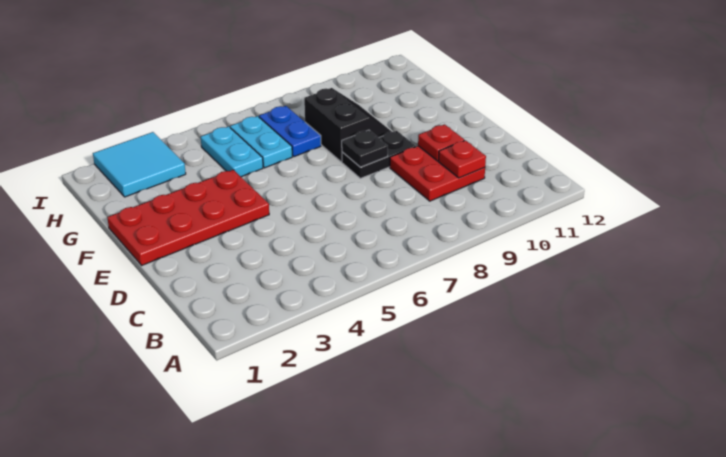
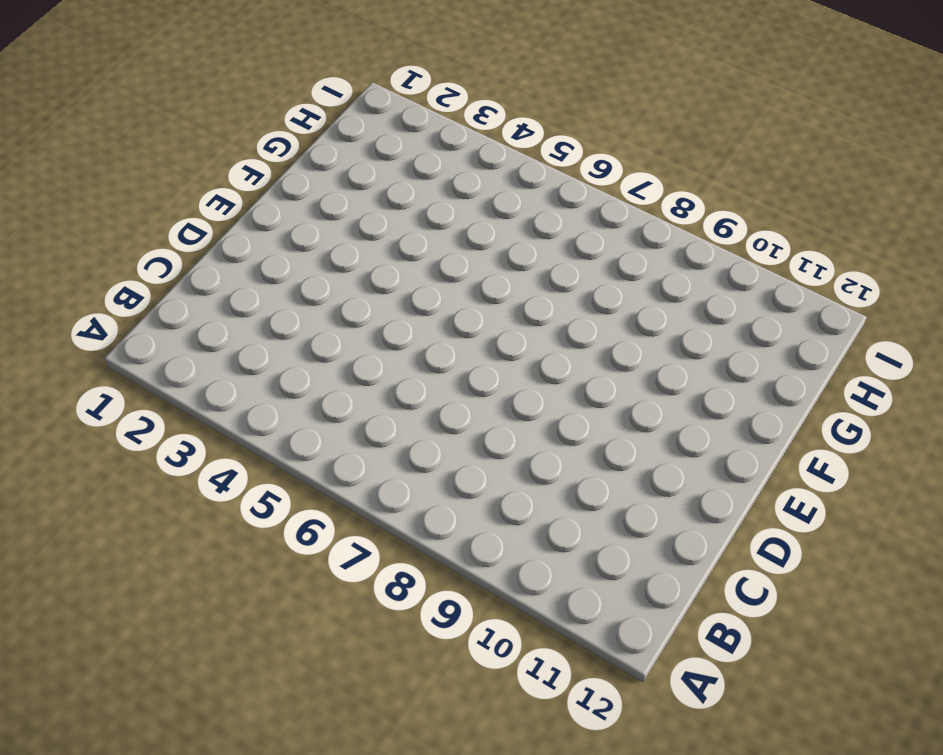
none -> red plate C9:D10 level 1
none -> red plate E1:F4 level 1

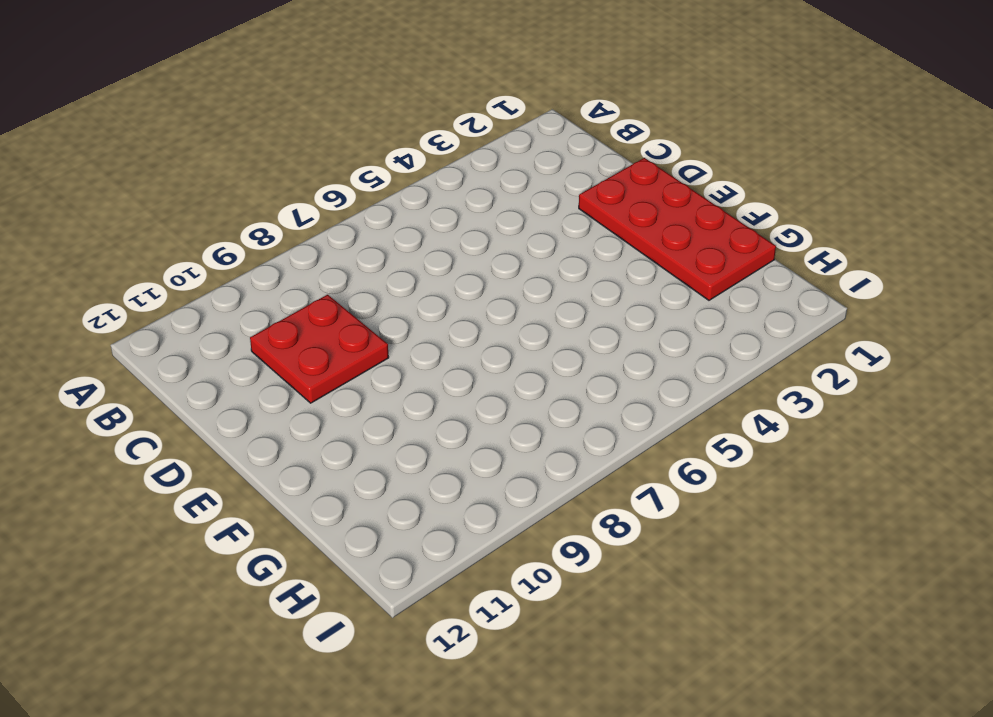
red plate D1:G2 level 1 -> red plate E1:F4 level 1
none -> black plate E8:E9 level 1
none -> black slope F8:G9 level 1 top 8

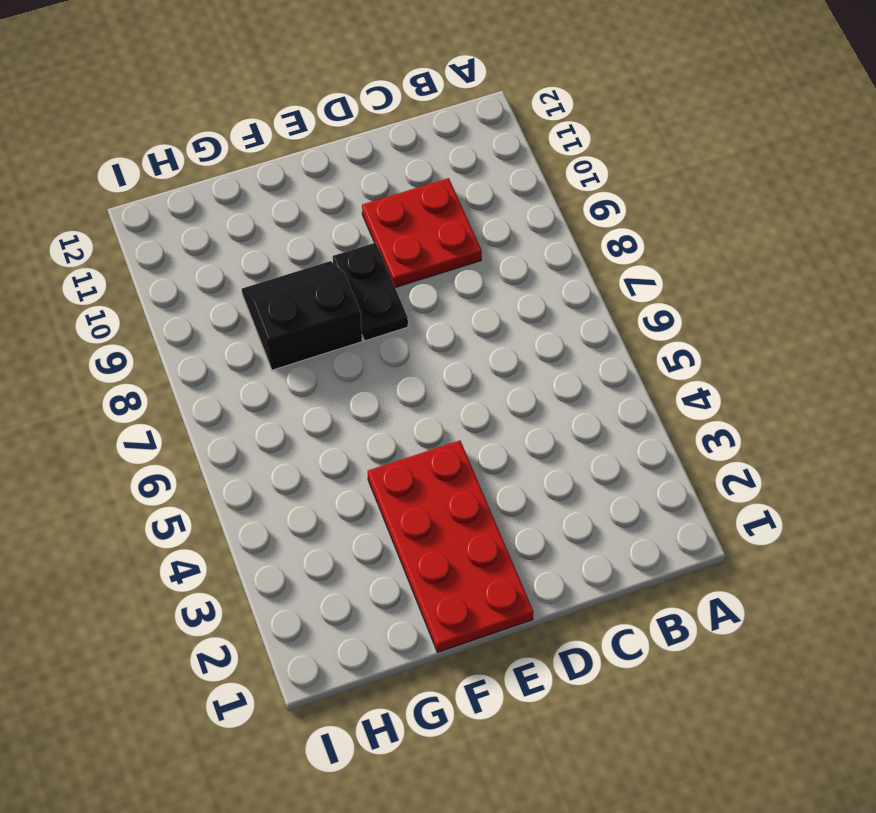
none -> cyan plate G5:H5 level 1
none -> cyan plate G6:H6 level 1

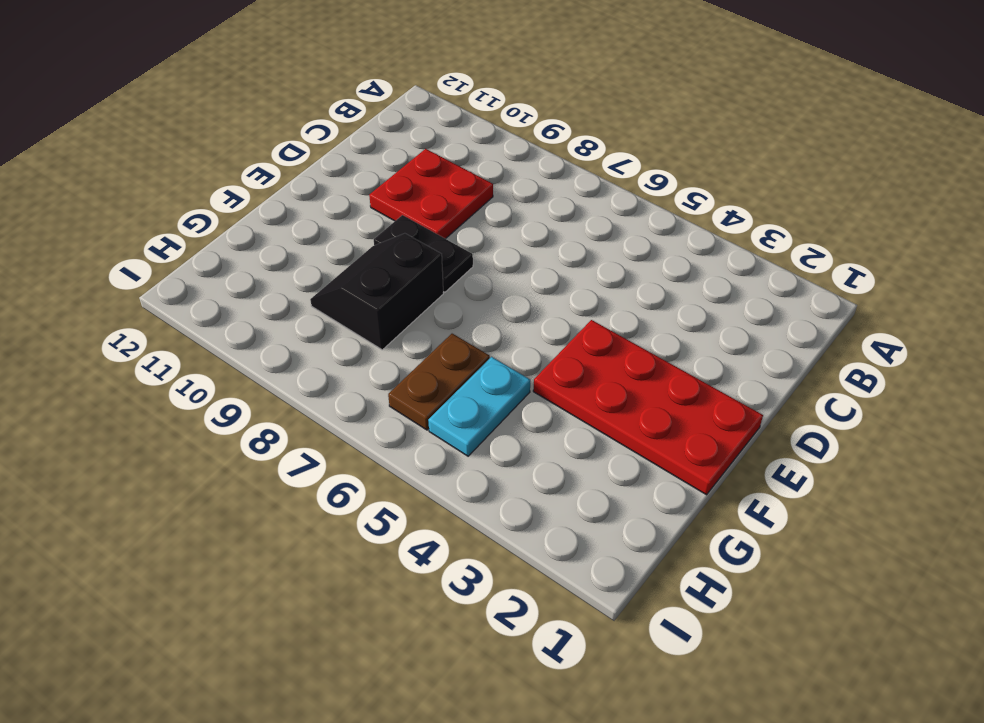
brown plate G6:H6 level 1 -> cyan plate G6:H6 level 1
none -> blue plate G7:H7 level 1
none -> cyan tile H2:I3 level 1

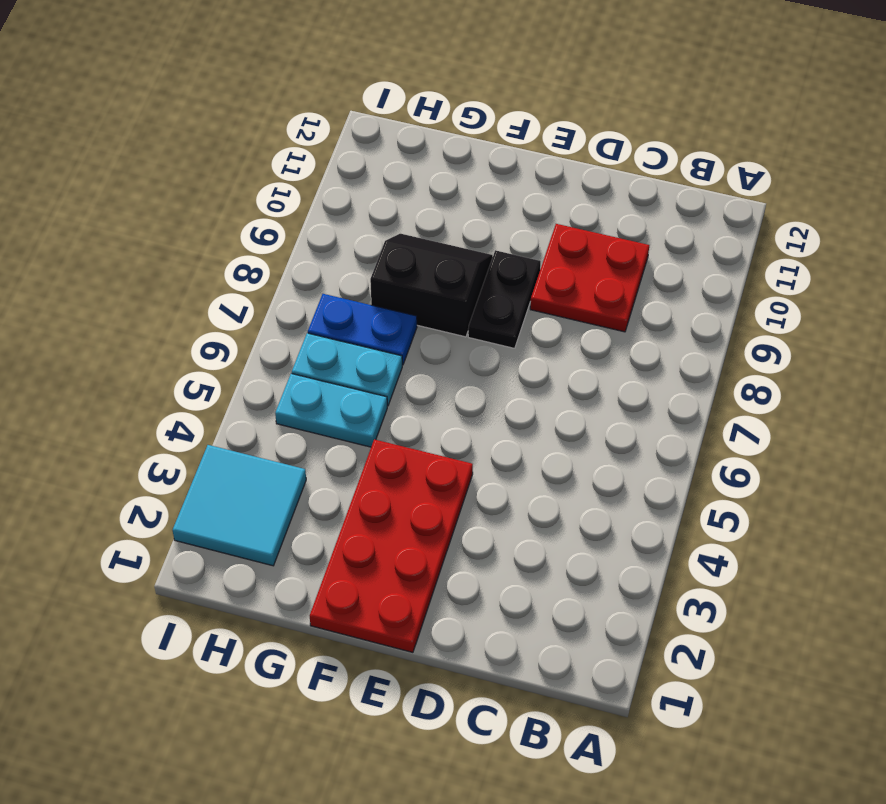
none -> red plate C10 level 2
none -> red plate D10 level 2

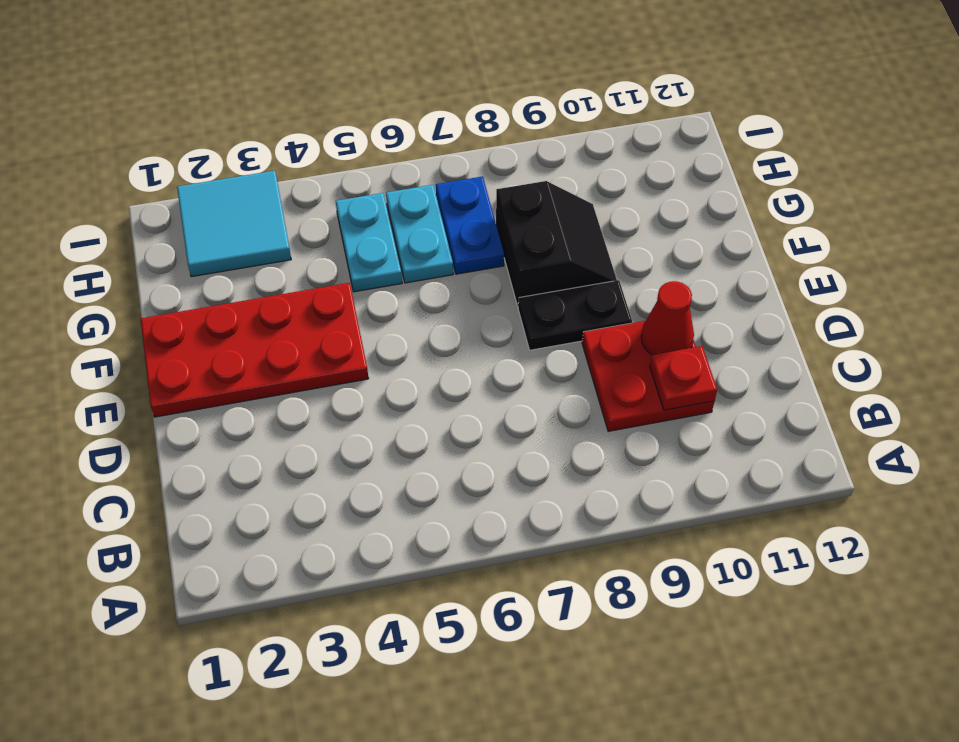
red cone D10 level 2 -> red plate D10 level 2
none -> black plate E8 level 2

